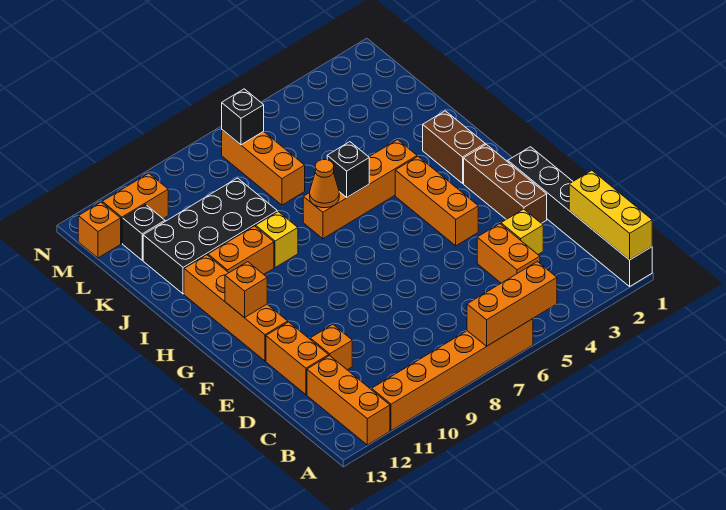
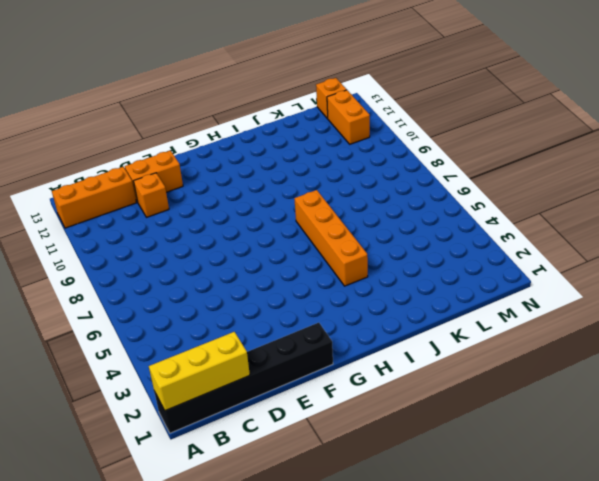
none -> orange brick A6:A11 level 1
none -> orange brick C4:D4 level 1
none -> yellow brick D3 level 1

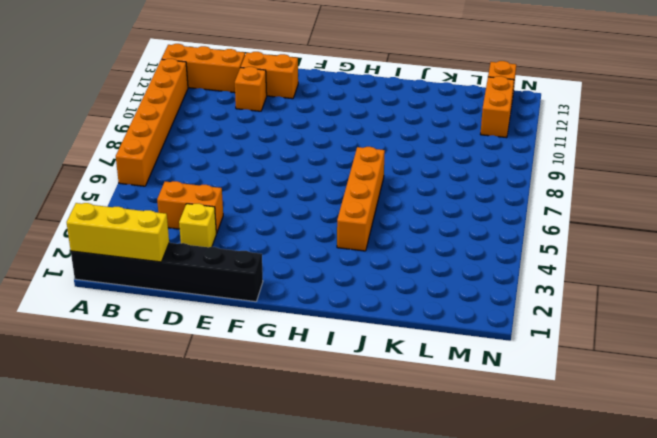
none -> brown brick E2:G2 level 1
none -> orange brick F4:H4 level 1
none -> orange brick F12:I12 level 1

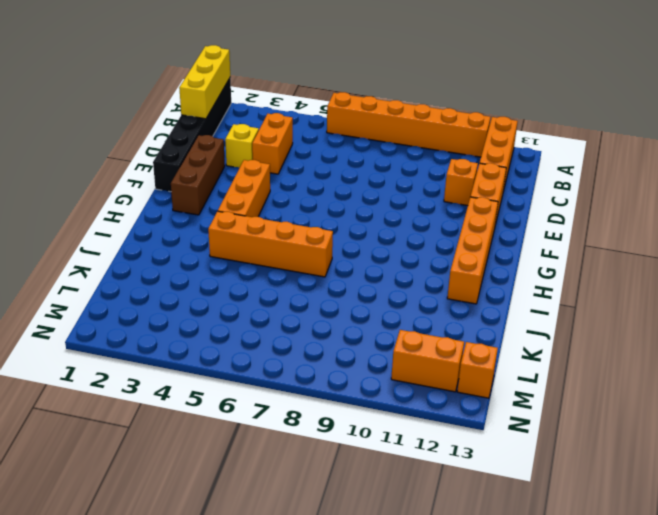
none -> brown brick H2:I2 level 1
none -> yellow brick I9 level 1
none -> orange brick I10:I11 level 1

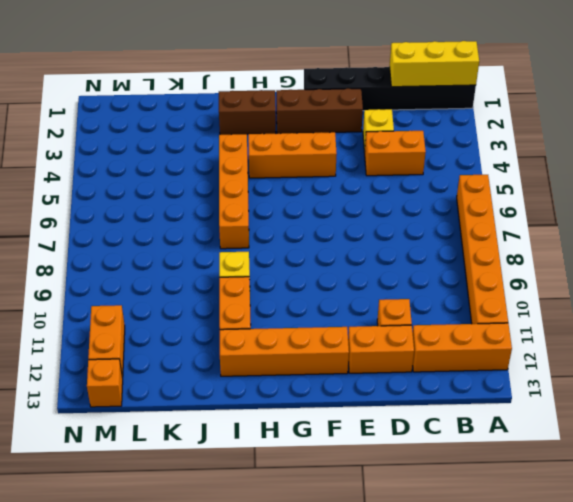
none -> black brick J9:K12 level 1
none -> orange brick K7:M7 level 1
none -> black brick L12 level 1

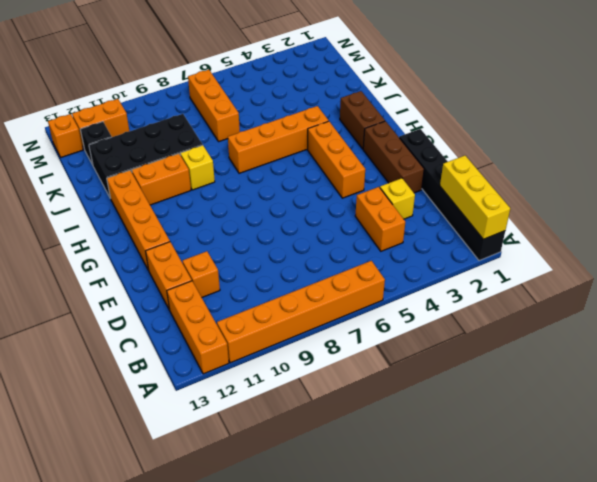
none -> orange brick A5:A7 level 2
none -> orange brick G12 level 2
none -> black brick I6 level 2

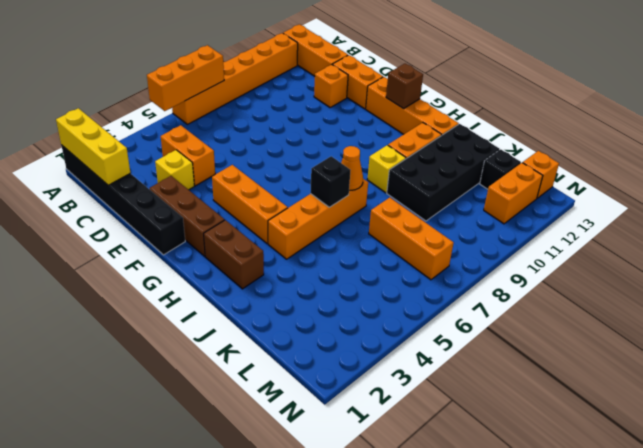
brown brick G12 level 2 -> orange brick G12 level 2
none -> black brick M7 level 2

